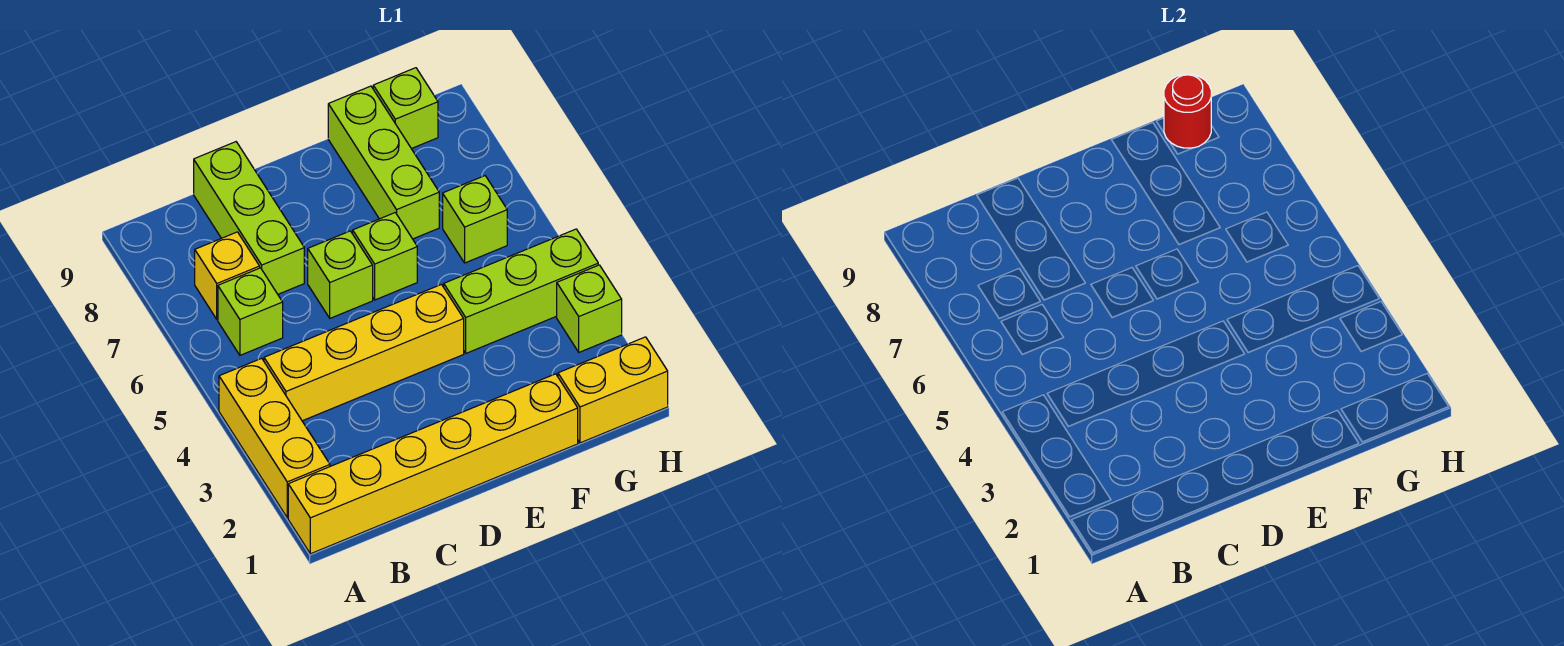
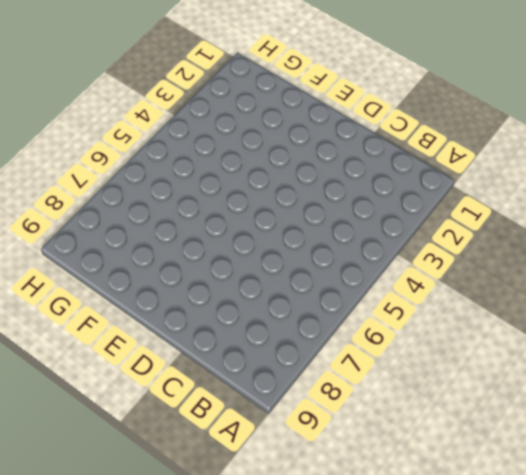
none -> yellow brick A1:F1 level 1
none -> yellow brick A2:A4 level 1
none -> yellow brick B4:E4 level 1

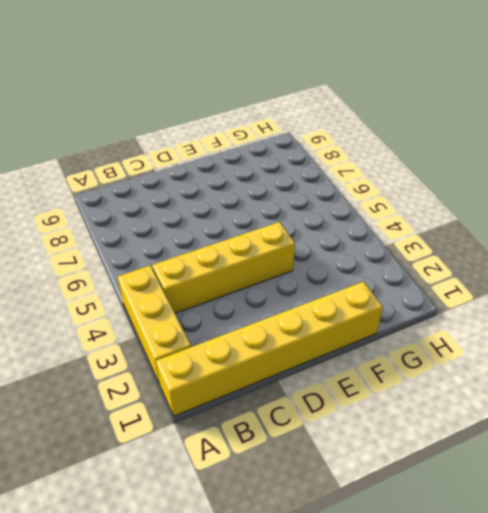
none -> lime brick B6 level 1
none -> yellow brick B7 level 1
none -> lime brick C7:C9 level 1

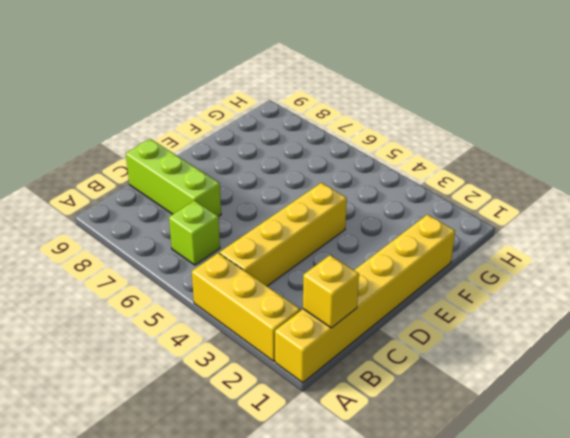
yellow brick B1 level 2 -> yellow brick B7 level 1
none -> lime brick D6 level 1
none -> lime brick E6 level 1
none -> lime brick F4:H4 level 1

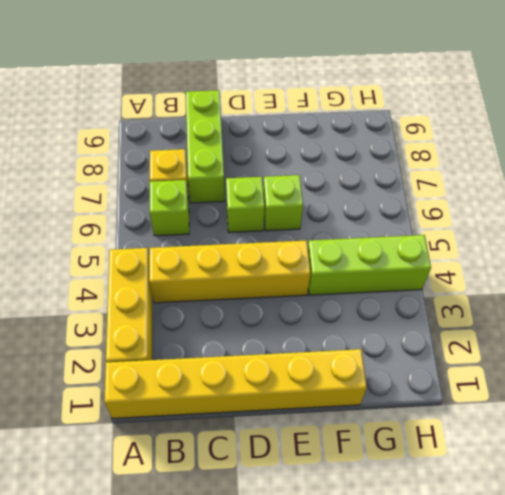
none -> lime brick F7:F9 level 1
none -> yellow brick G1:H1 level 1
none -> lime brick G6 level 1

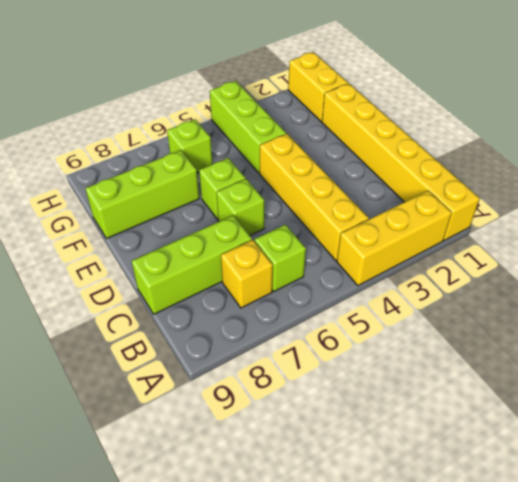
none -> lime brick G9 level 1
none -> lime brick H3 level 1
none -> red round brick G9 level 2

